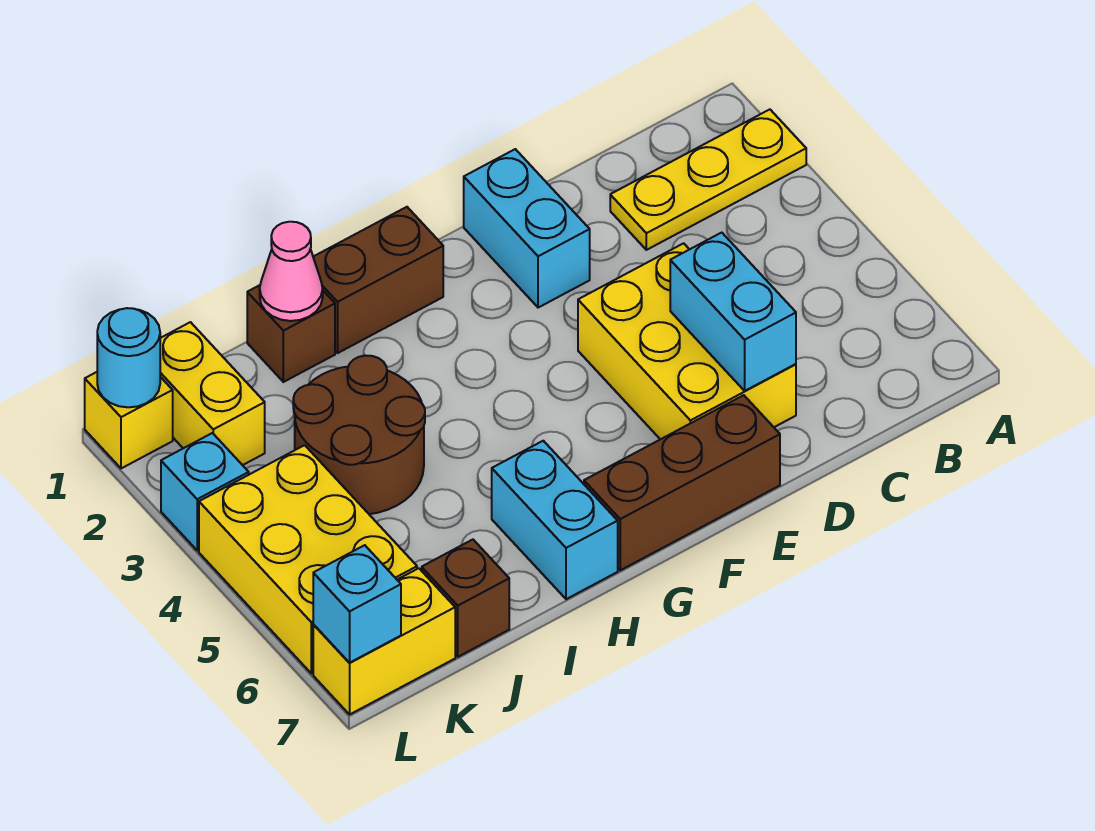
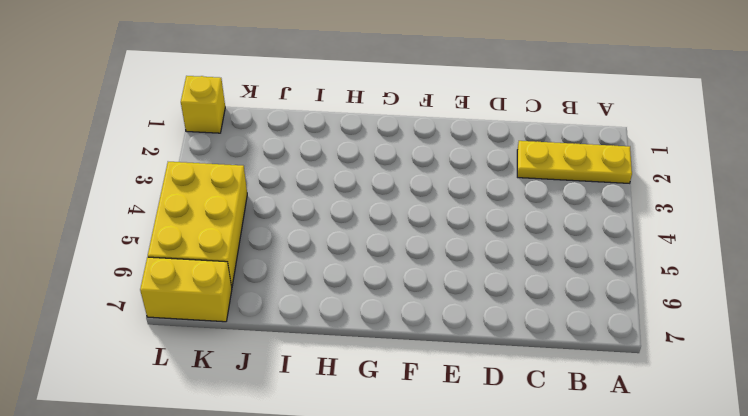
none -> yellow brick D4:E6 level 1
none -> cyan brick E1:E2 level 1
none -> brown brick E7:G7 level 1

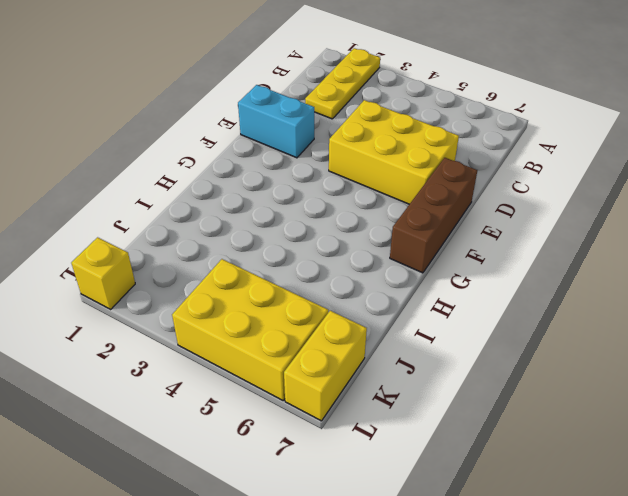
none -> brown brick G1:H1 level 1
none -> cyan brick H6:H7 level 1
none -> brown brick I1 level 1

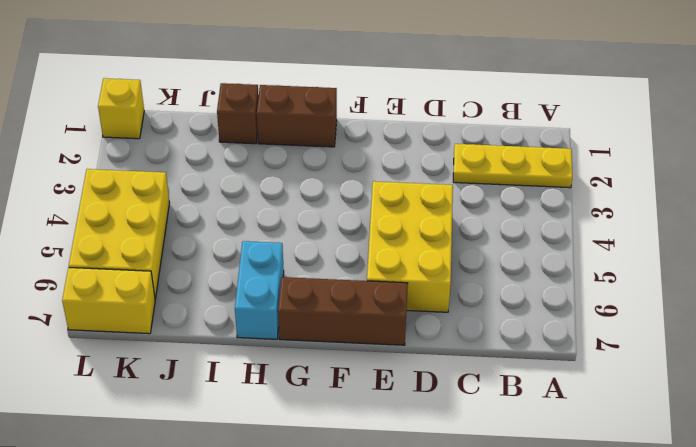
none -> cyan brick E1:E2 level 1
none -> brown round brick I3:J4 level 1
none -> brown brick J7 level 1

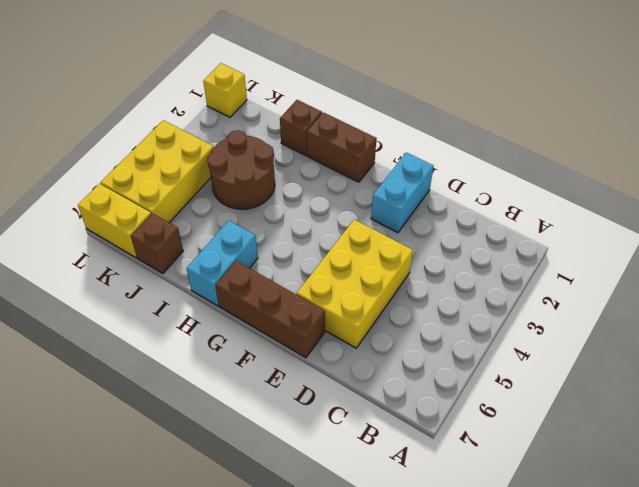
none -> yellow plate A2:C2 level 1
none -> yellow brick K1:K2 level 1
none -> cyan brick L3 level 1

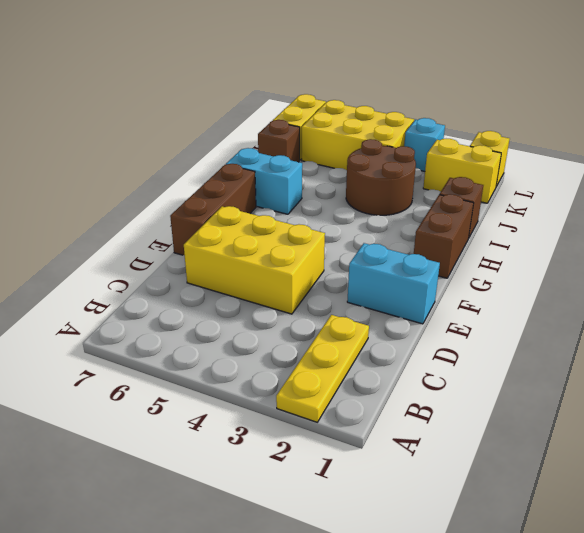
none -> cyan brick D5:D6 level 2
none -> pink cone I1 level 2
none -> cyan round brick L1 level 2

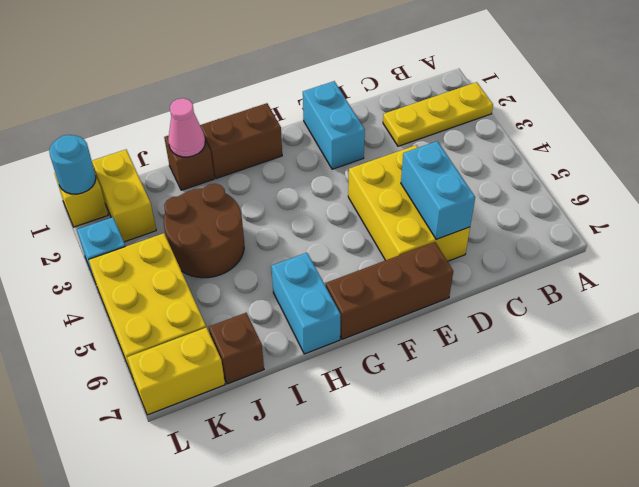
none -> cyan brick L7 level 2

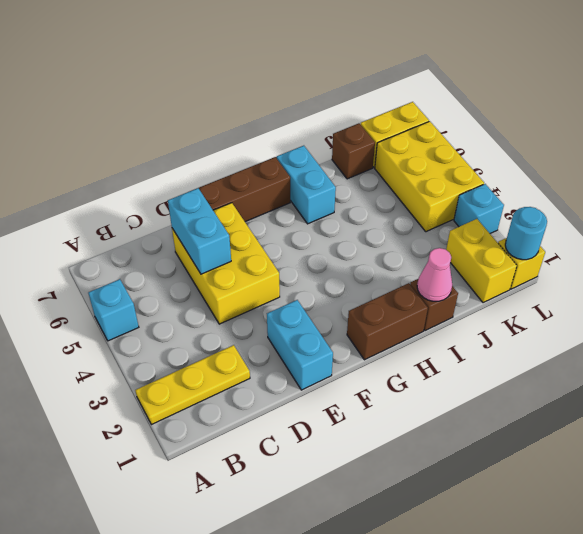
cyan brick A5 level 1 -> cyan brick L7 level 2
none -> brown round brick I3:J4 level 1

